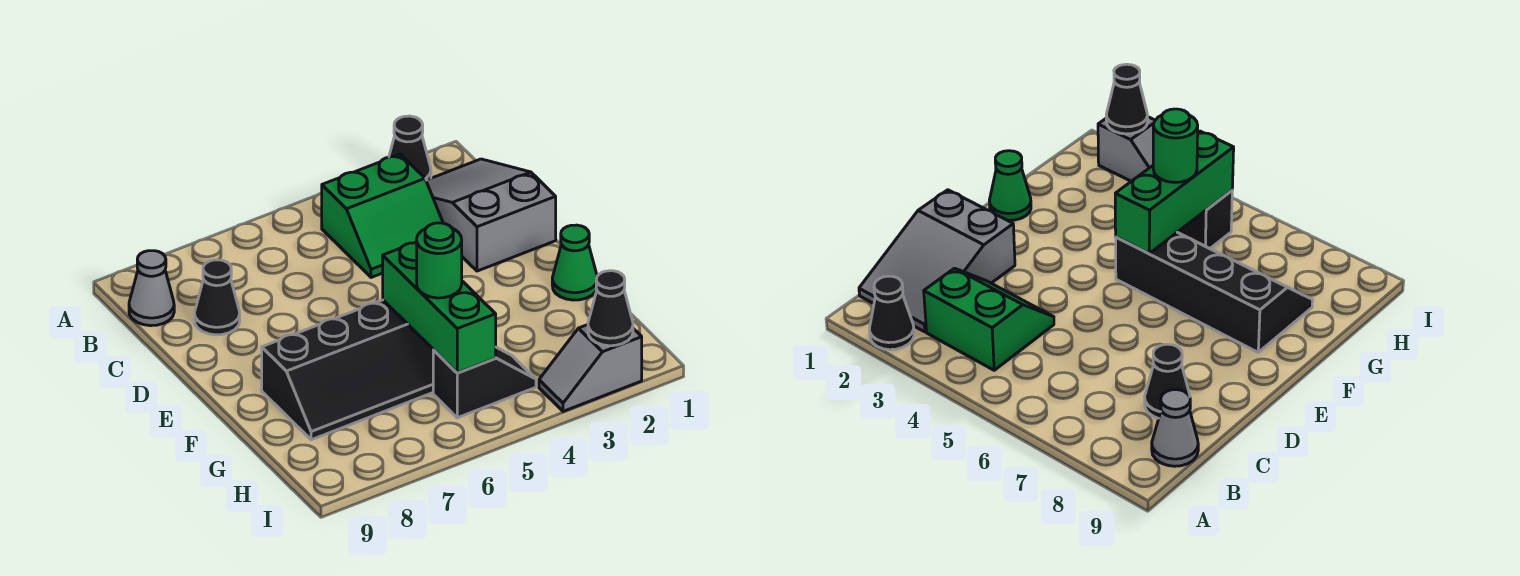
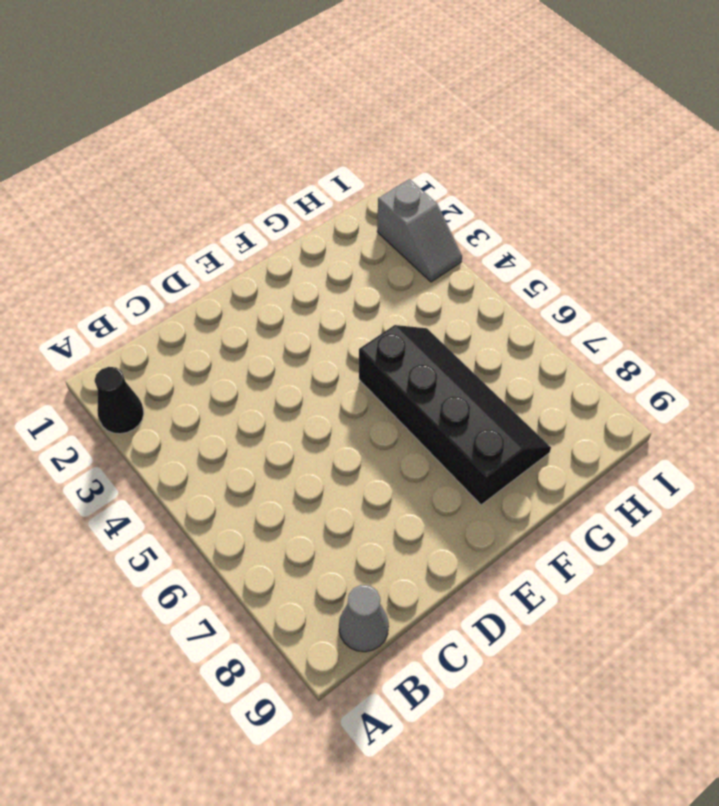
none -> grey slope B1:D2 level 1 top D
none -> green slope B3:C4 level 1 top B
none -> black cone C8 level 1

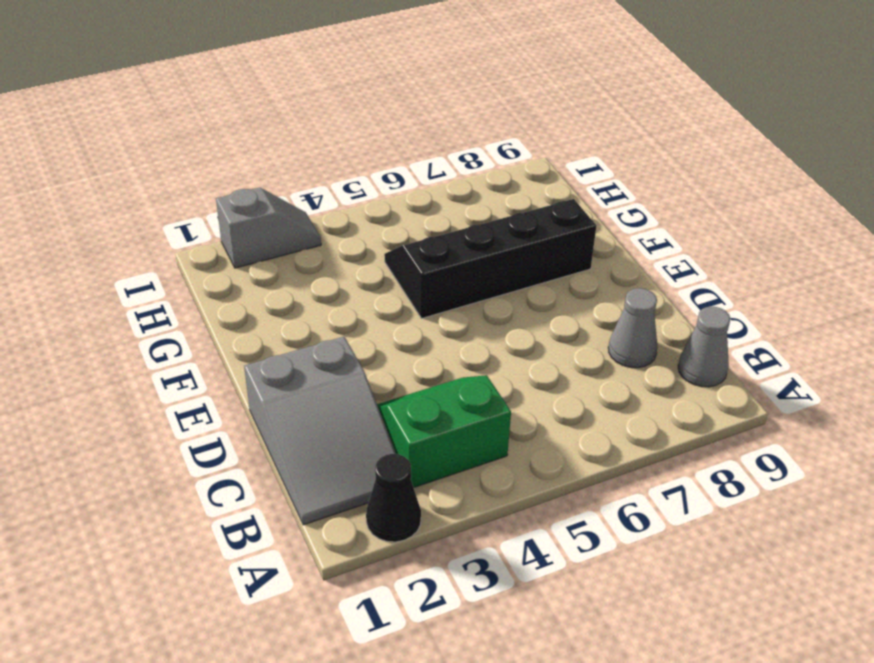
grey cone C8 level 1 -> black cone C8 level 1
none -> green cone F1 level 1
none -> black slope H4:H5 level 1 top 5
none -> green brick F5:H5 level 2

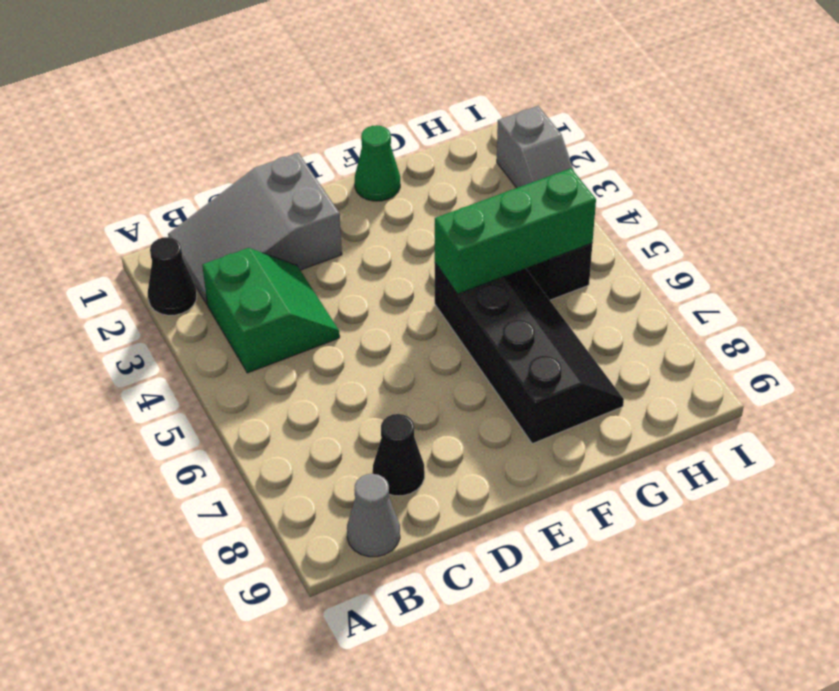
none -> black cone I2 level 2
none -> green round brick G5 level 3

